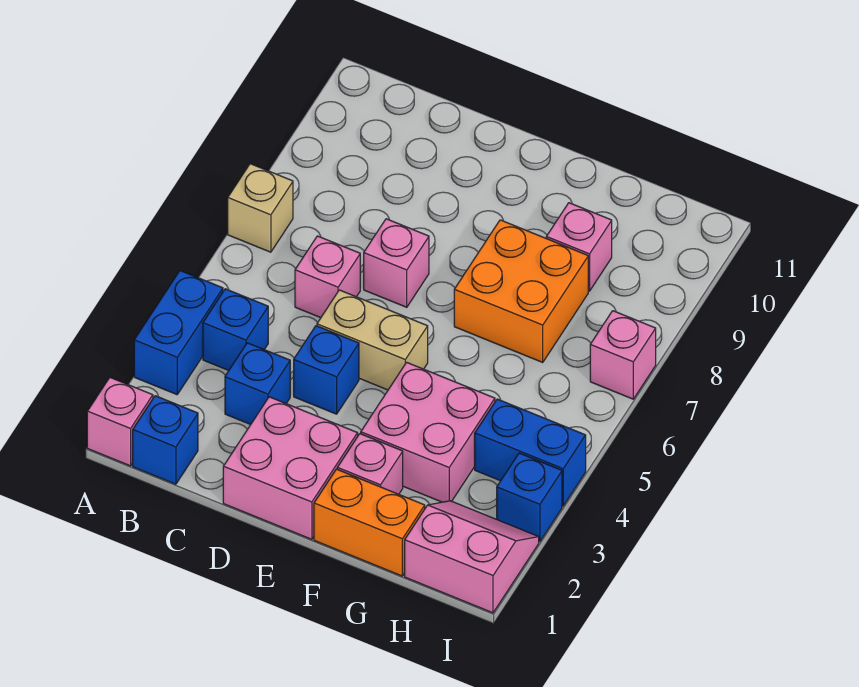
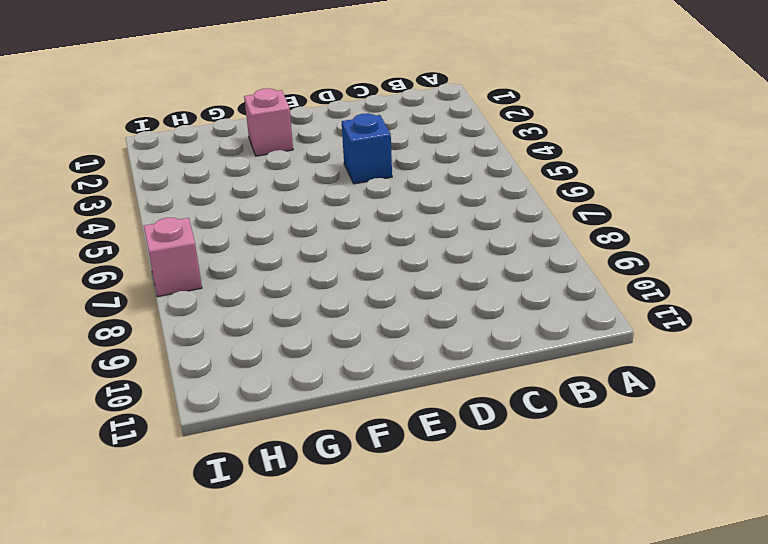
none -> pink brick A1 level 1
none -> blue brick A3:A4 level 1
none -> tan brick A7 level 1

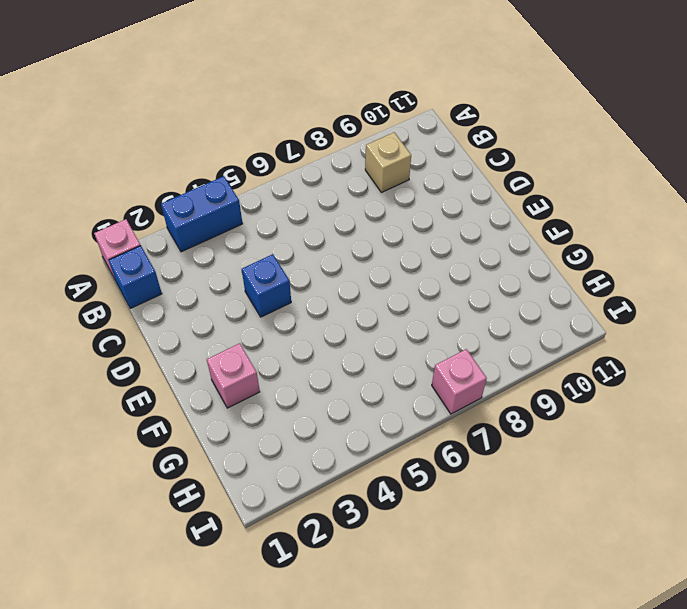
tan brick B9 level 1 -> tan brick A7 level 1
none -> blue brick B4 level 1
none -> blue brick C3 level 1
none -> pink brick C6 level 1

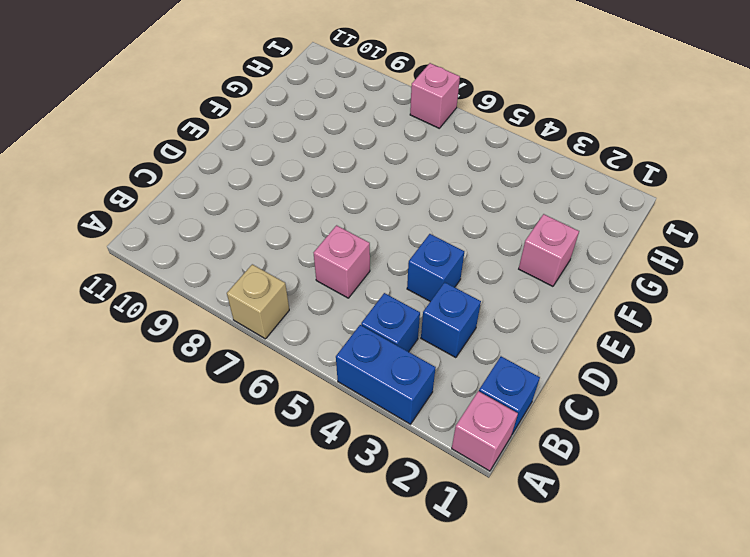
none -> pink brick D1:E2 level 1
none -> tan brick D5:E5 level 1
none -> pink brick D7 level 1

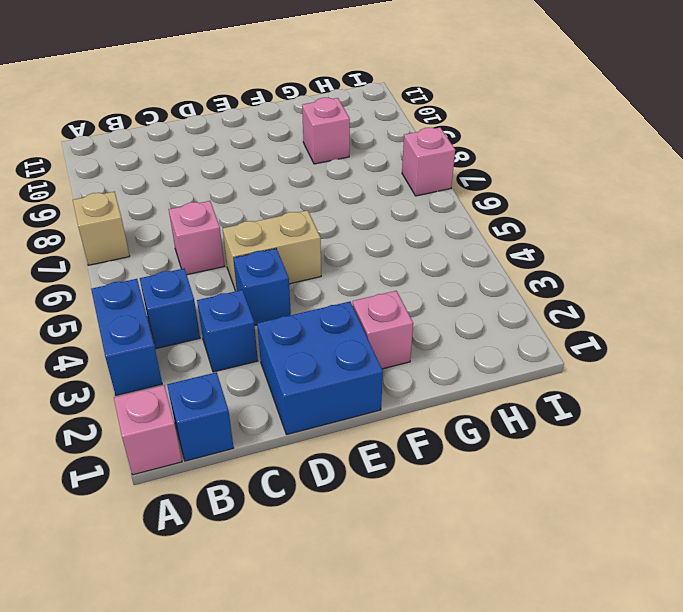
blue brick D1:E2 level 1 -> pink brick D1:E2 level 1
none -> pink brick D7 level 1
none -> orange brick F1:G1 level 1
none -> pink brick F3:G4 level 1

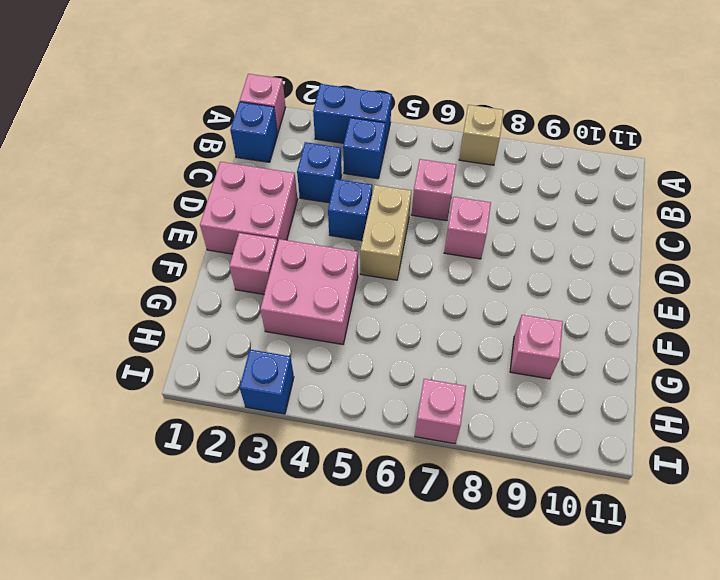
none -> orange brick F1:G1 level 1
none -> orange brick F7:G8 level 1
none -> pink slope H1:I2 level 1 top 1

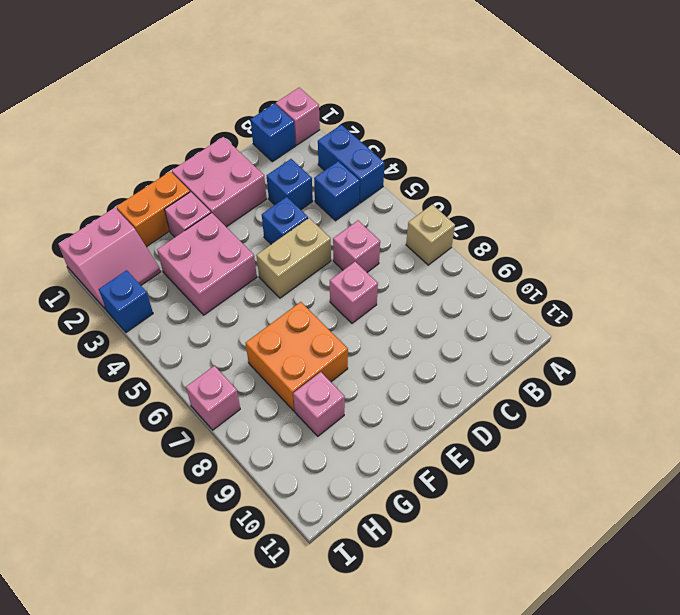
none -> blue brick H4:I4 level 1

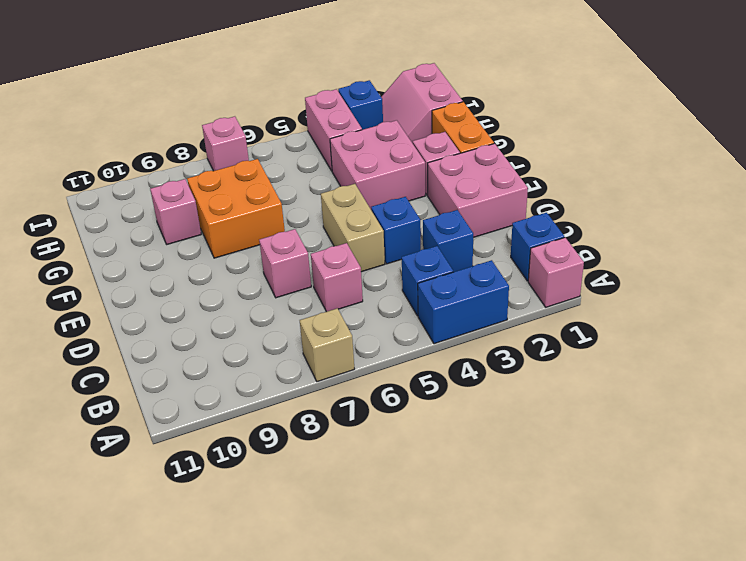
pink brick H4:I4 level 1 -> blue brick H4:I4 level 1

